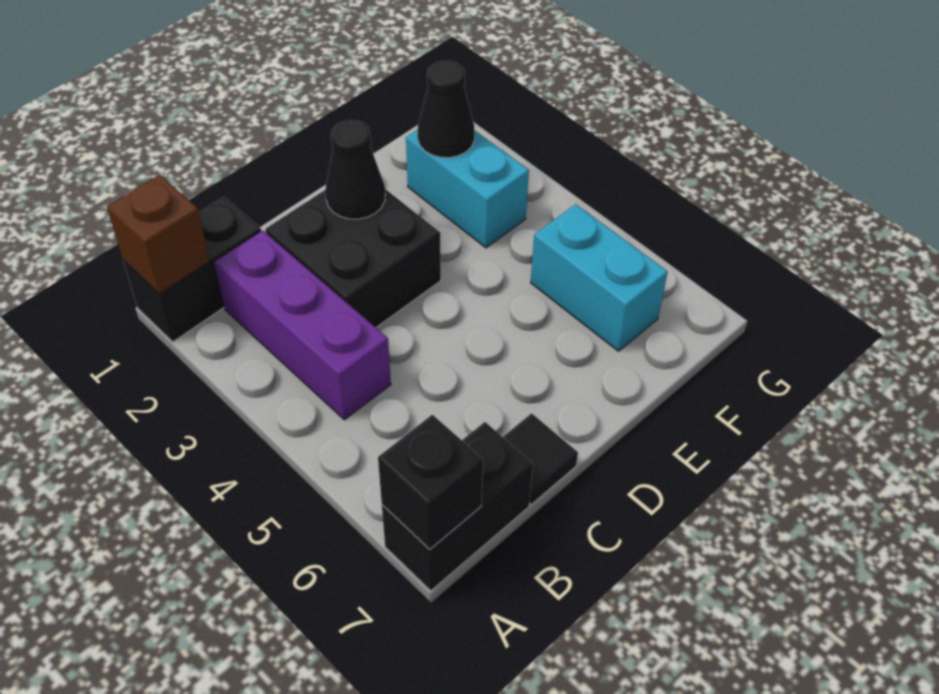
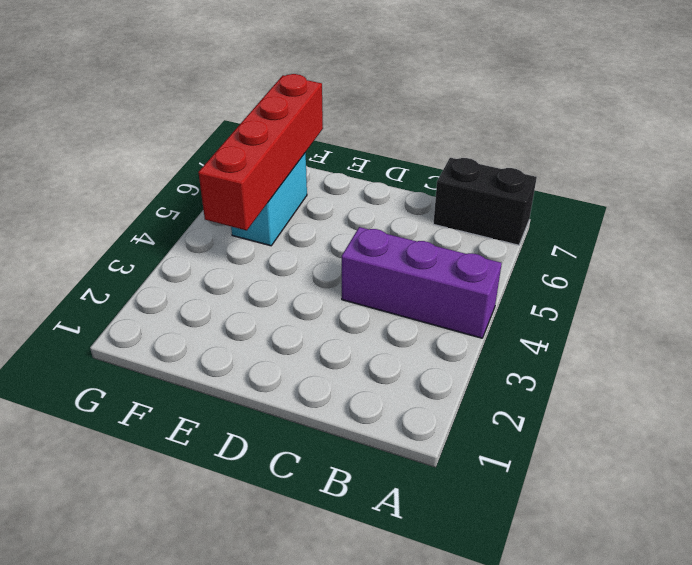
purple brick A4:C4 level 1 -> purple brick B2:B4 level 1
red brick F4:F7 level 2 -> none
none -> black brick A1:B1 level 1
none -> black brick C2:D3 level 1

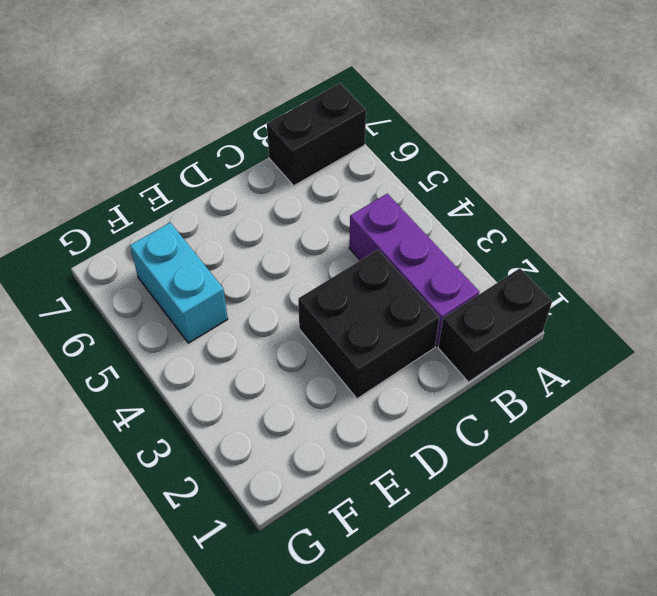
none -> black tile C7 level 1
none -> cyan brick F2:F3 level 1

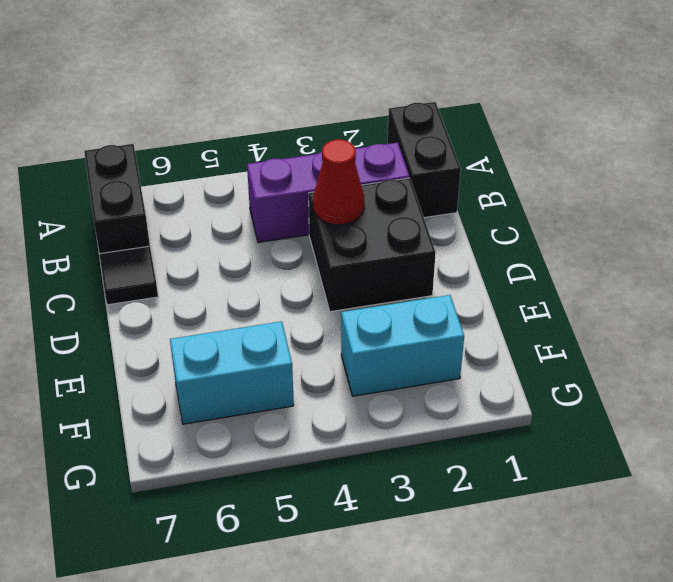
red cone C3 level 2 -> none
none -> brown brick A1 level 2
none -> black brick A7 level 2

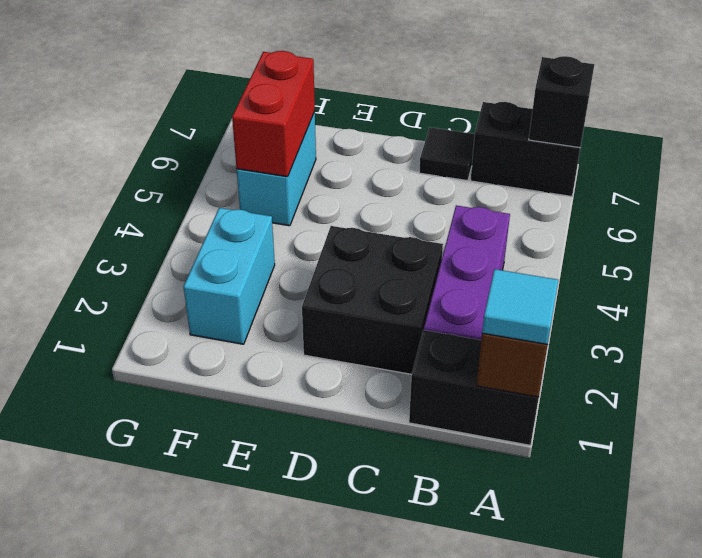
cyan tile A1 level 3 -> none
red brick F5:F6 level 2 -> none
none -> black cone D2 level 2
none -> black cone F2 level 2

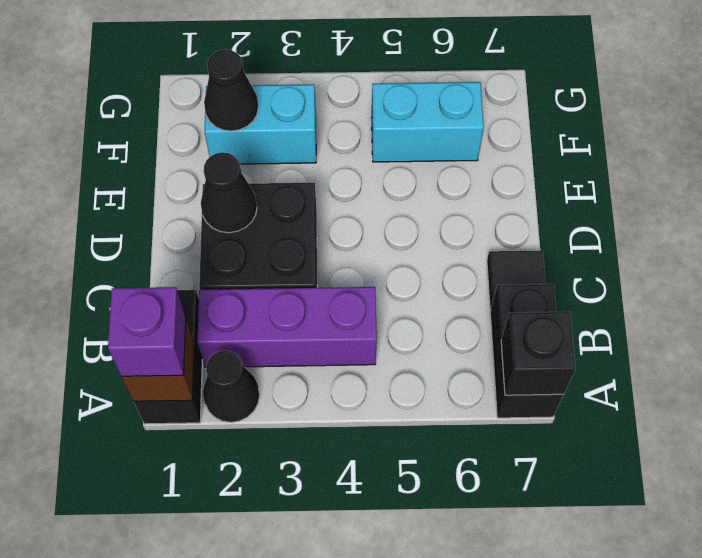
purple brick A1 level 3 -> none
black cone A2 level 1 -> none

